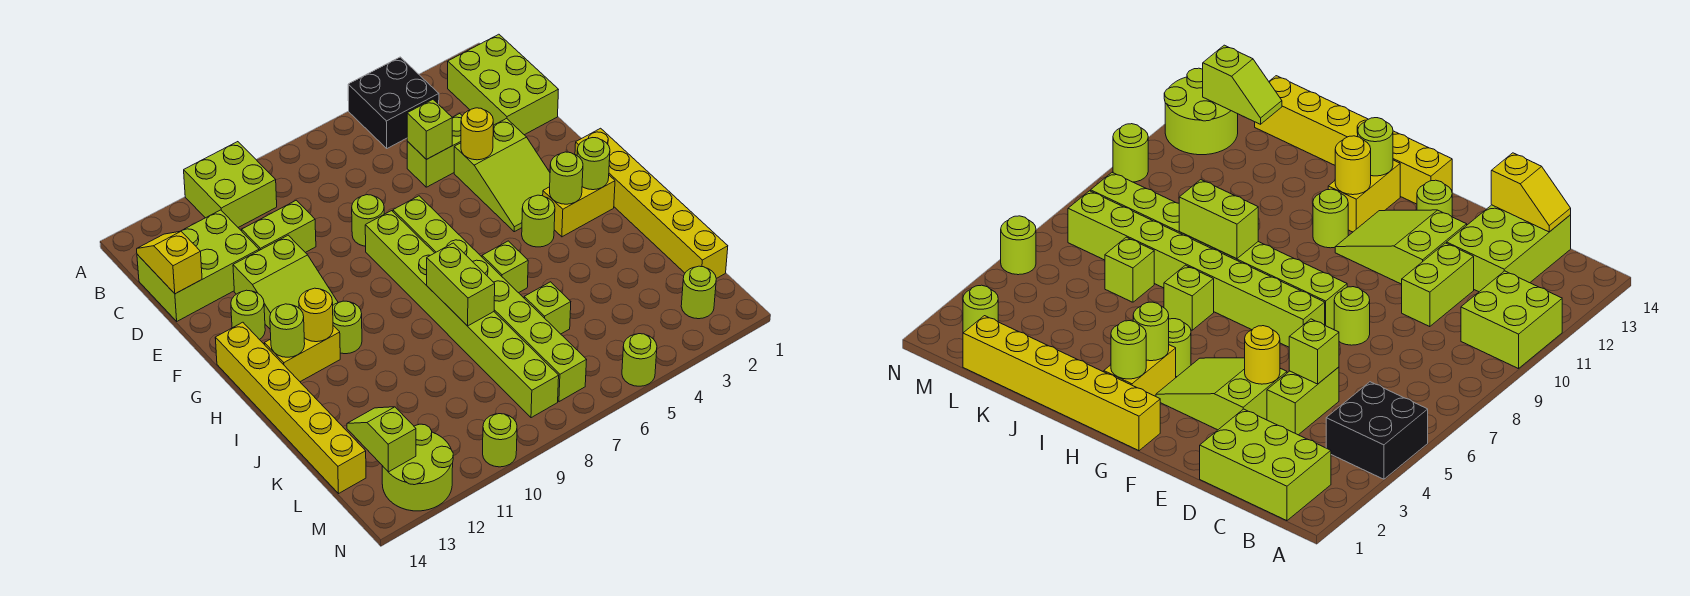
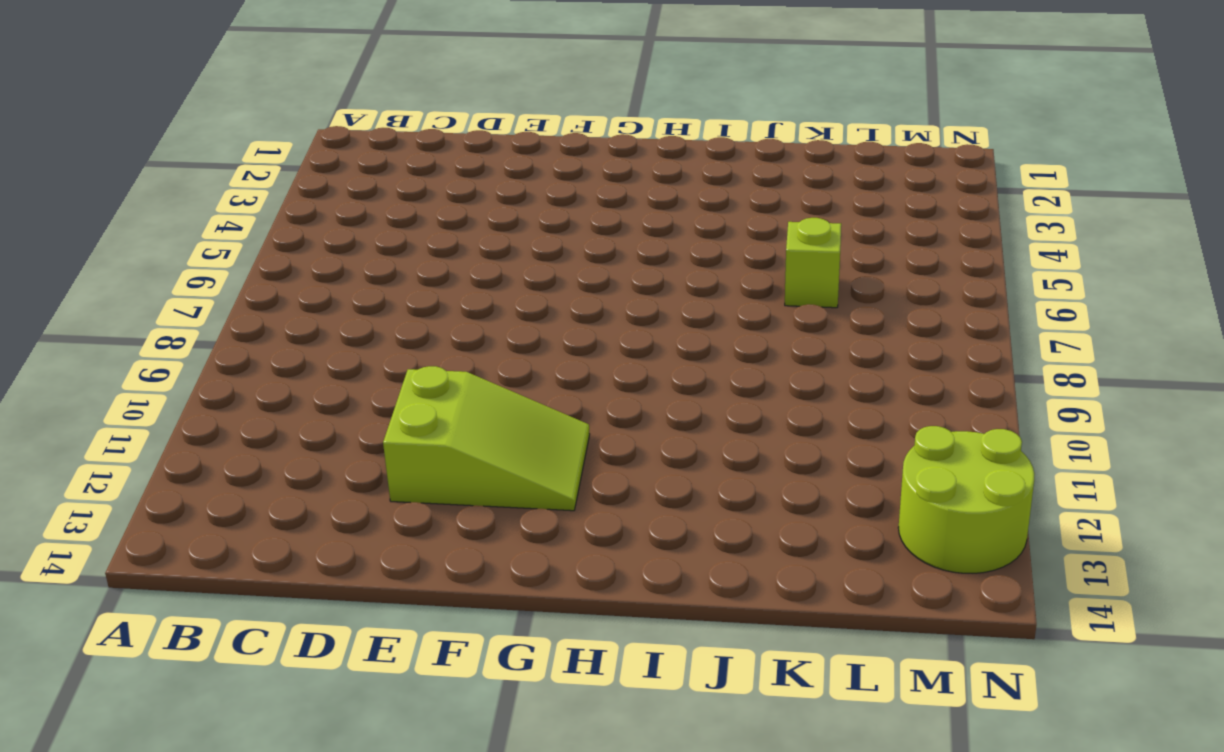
none -> black brick A4:B5 level 1
none -> lime brick A10:B11 level 1
none -> lime brick B1:D2 level 1
none -> lime brick C12:D14 level 1

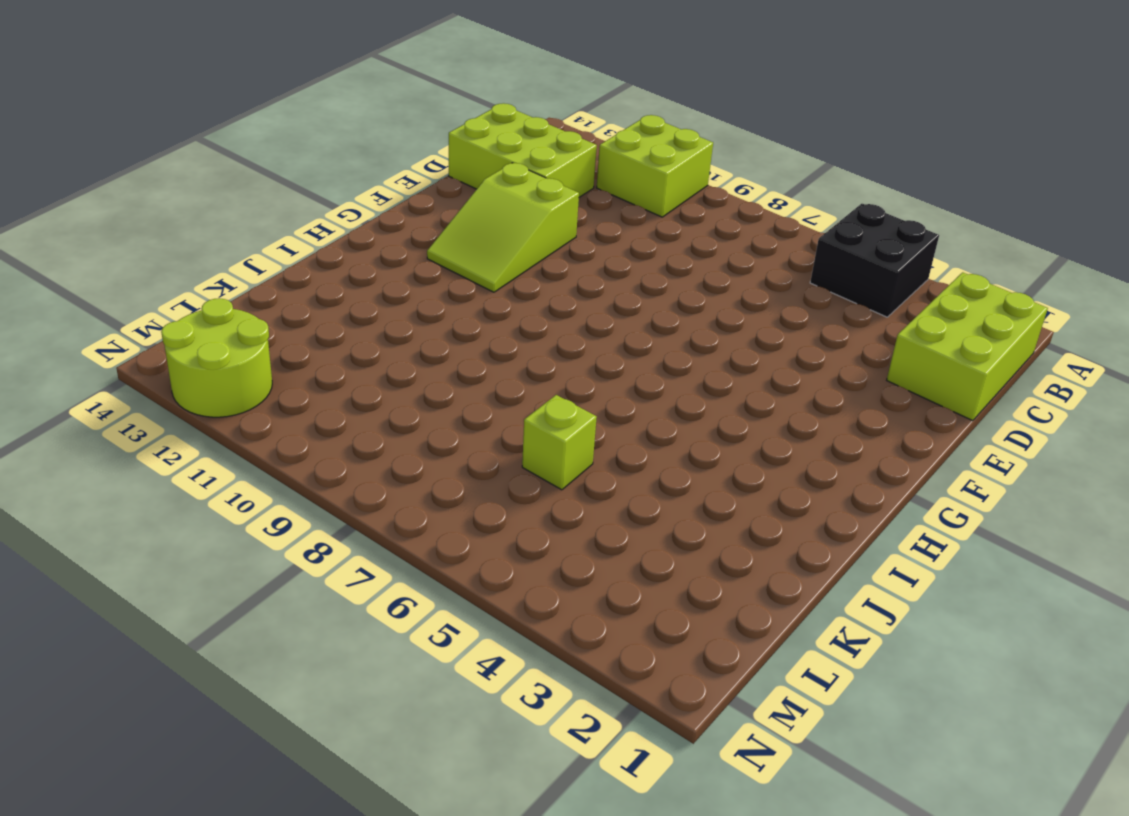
none -> lime brick D4:D5 level 1
none -> lime brick D10:D11 level 1
none -> lime slope E3:G4 level 1 top E
none -> lime round brick E8 level 1

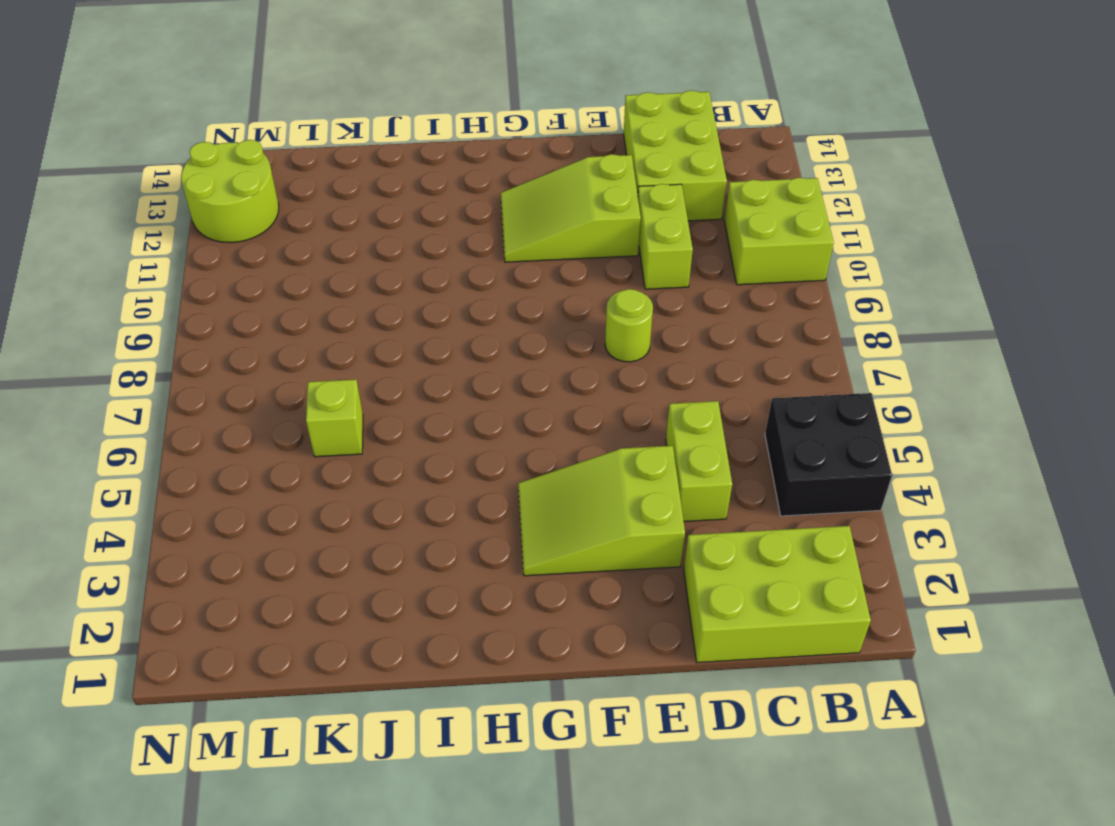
none -> lime brick F7:M7 level 1
none -> lime brick F8:M8 level 1
none -> lime round brick F13 level 1
none -> yellow brick G1:L1 level 1

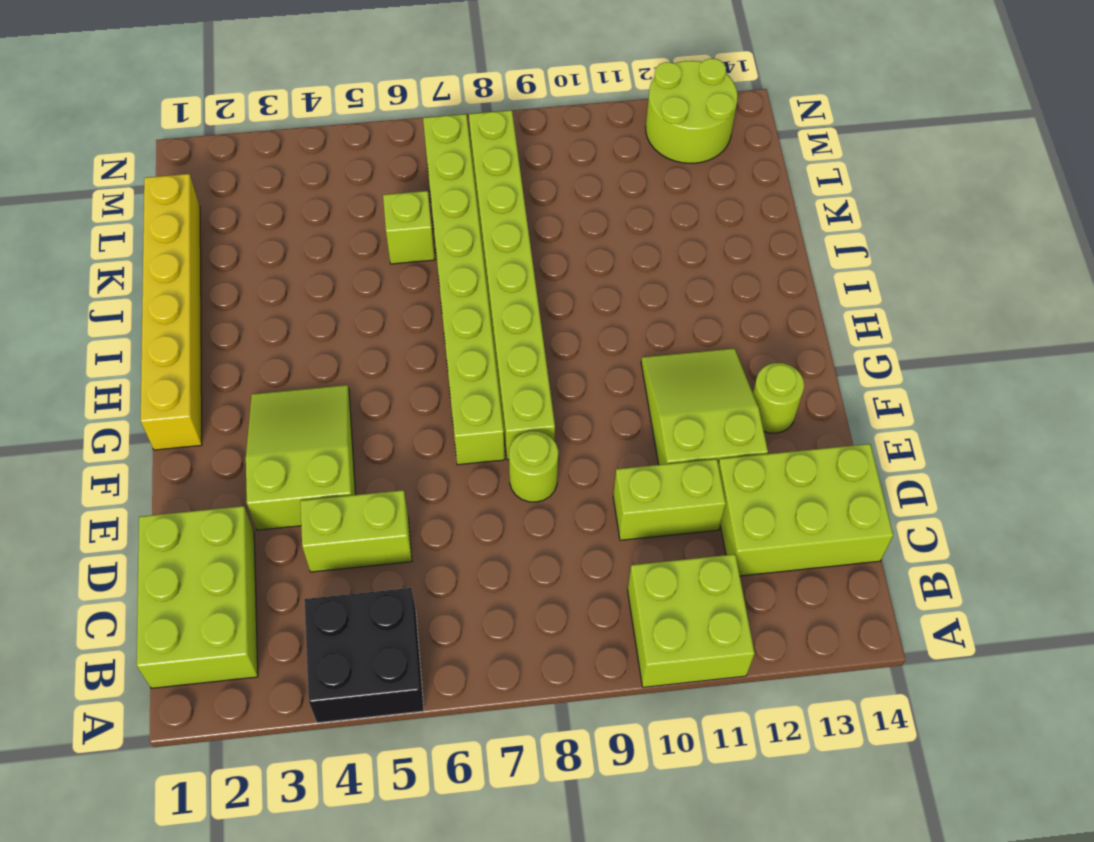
none -> yellow brick G14:L14 level 1
none -> yellow brick H2:H3 level 1
none -> lime round brick H4 level 1
none -> lime round brick H11 level 1

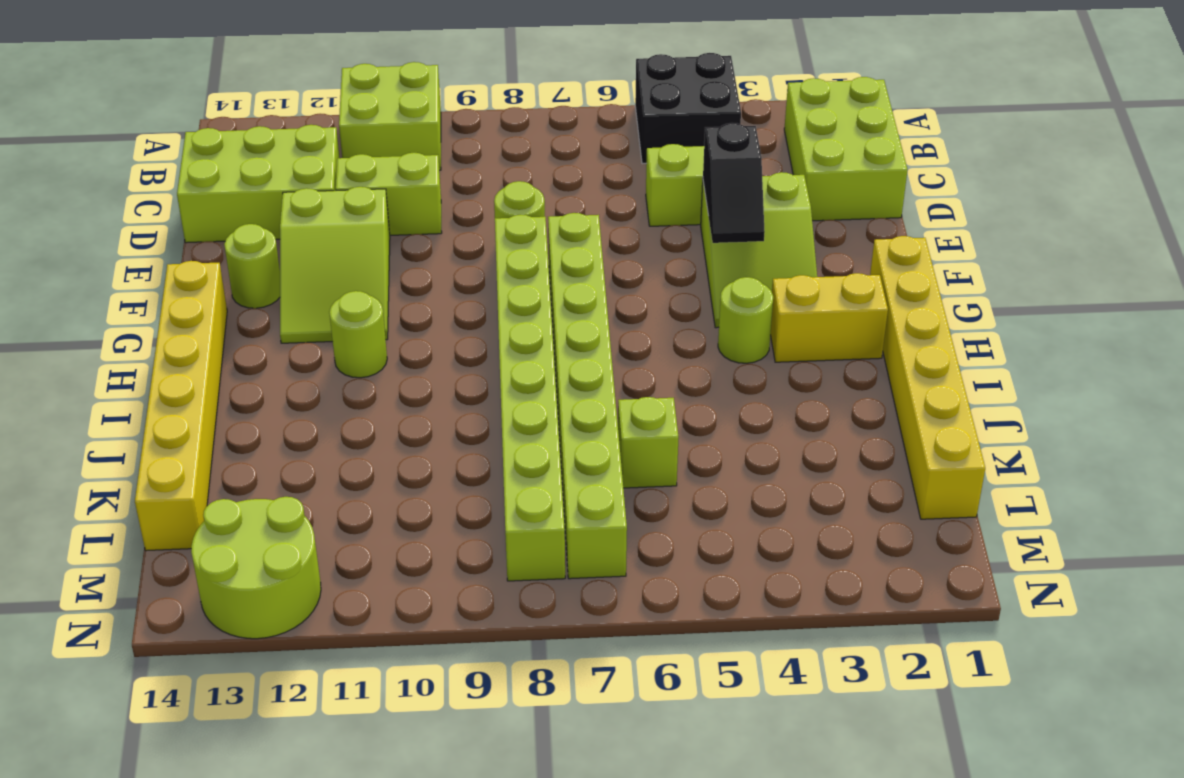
black slope E4:F4 level 2 top E -> yellow round brick E4 level 2
none -> yellow brick H12:H13 level 1
none -> lime brick I6 level 1
none -> lime round brick M2 level 1
none -> lime round brick N5 level 1

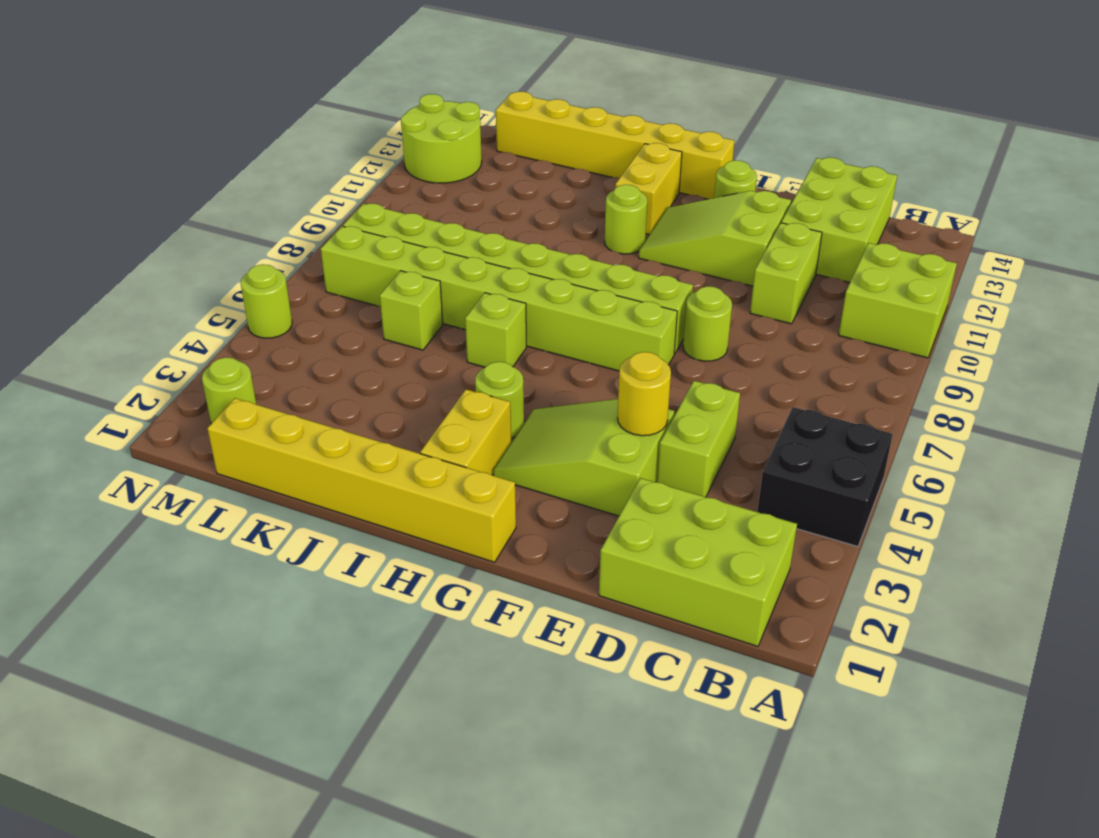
none -> lime round brick N10 level 1
none -> yellow slope C14:D14 level 2 top D
none -> lime brick D5 level 2
none -> lime round brick H2 level 2

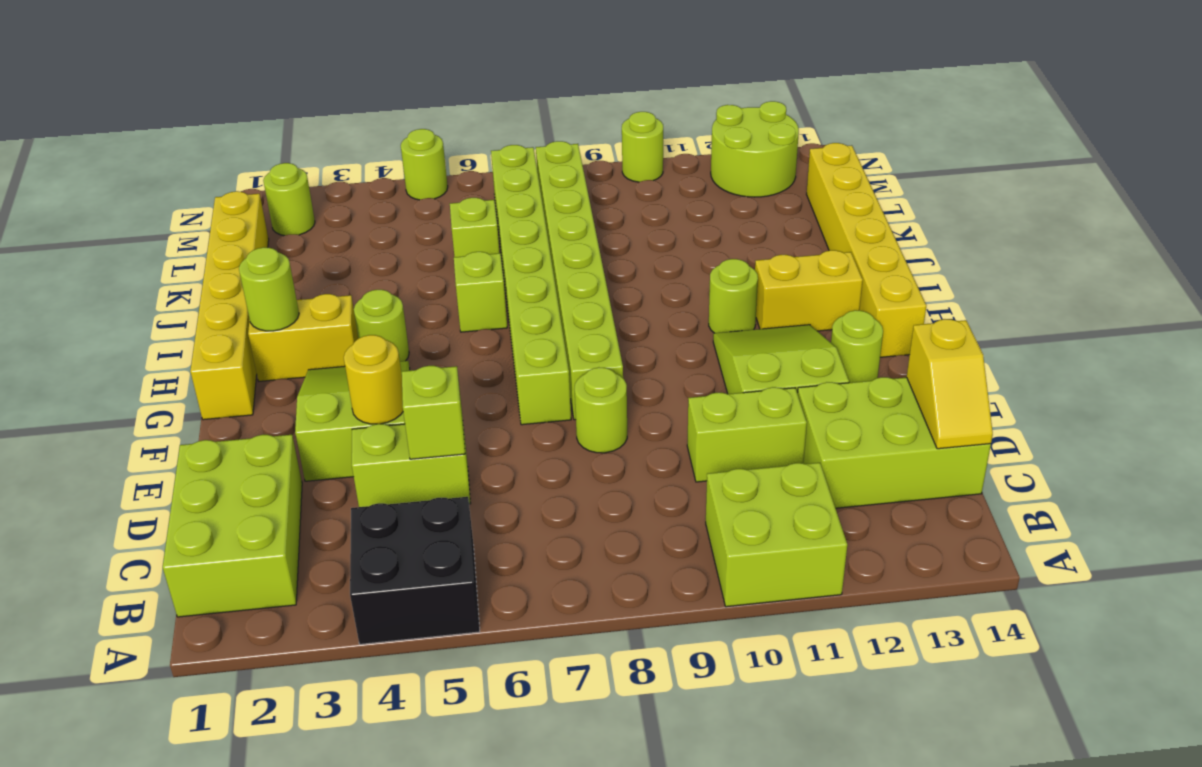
none -> lime round brick H3 level 2
none -> yellow round brick H12 level 2
none -> lime round brick H13 level 2
none -> lime brick I8:J8 level 2

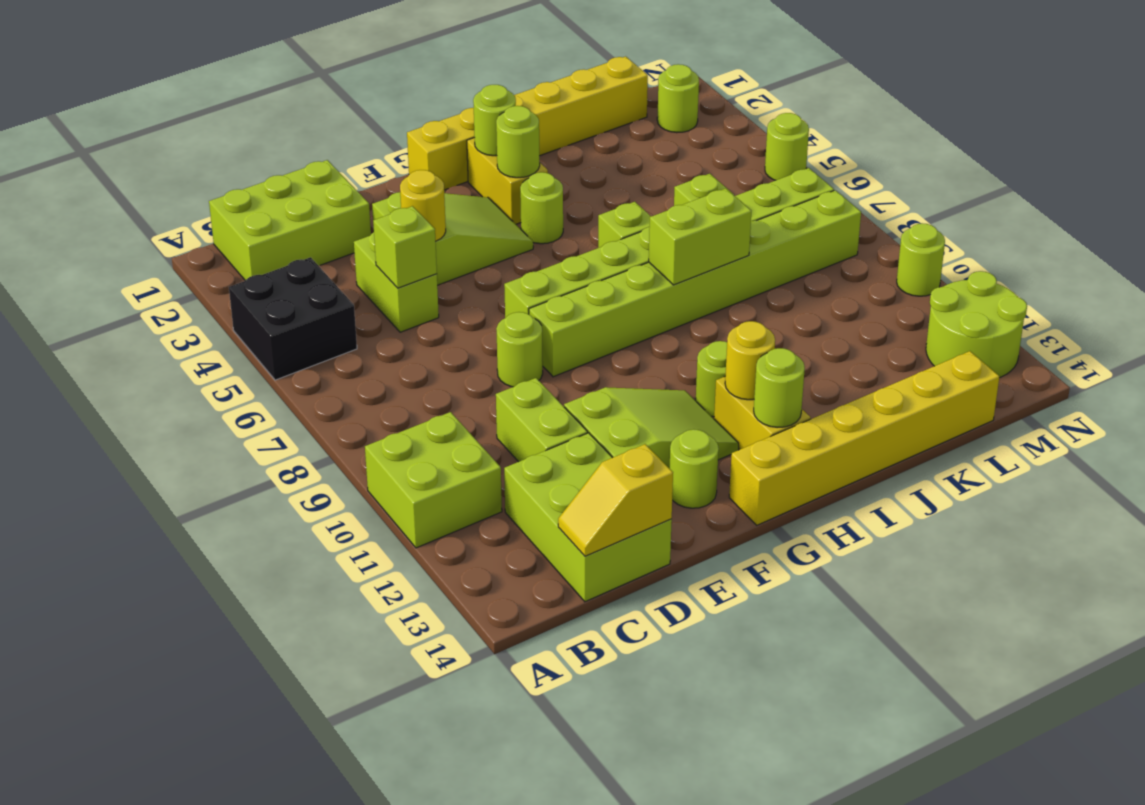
none -> lime slope L13:M13 level 2 top M

